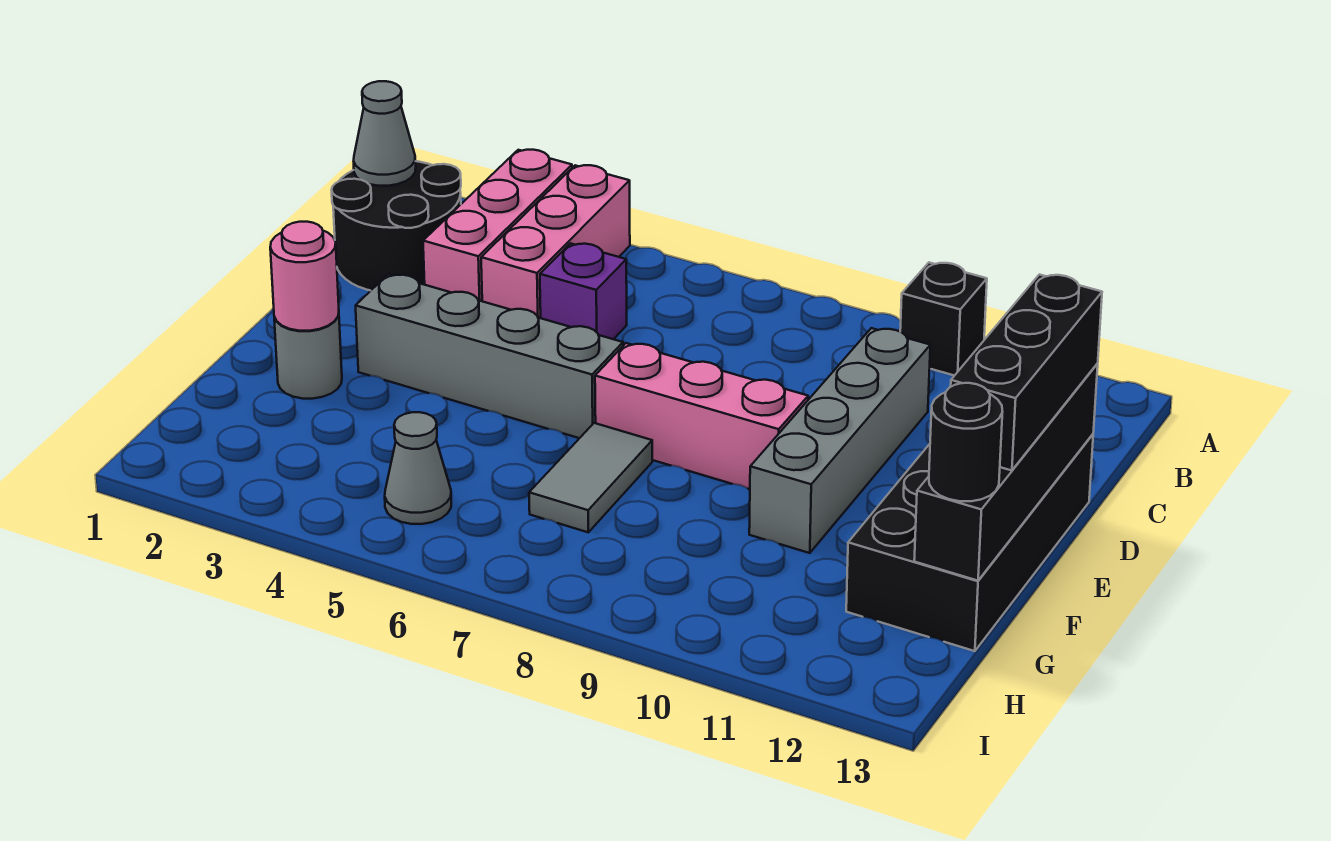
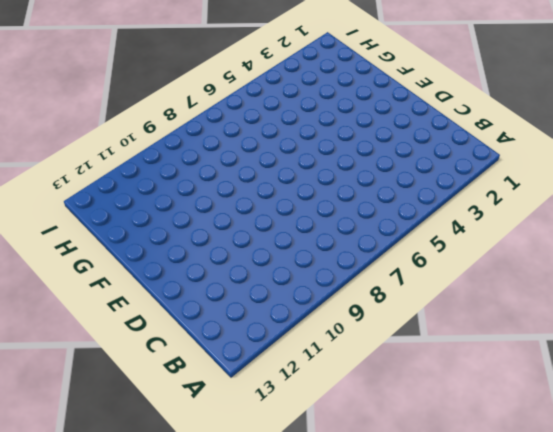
none -> pink brick A3:C3 level 1
none -> pink brick A4:C4 level 1
none -> black brick A10 level 1

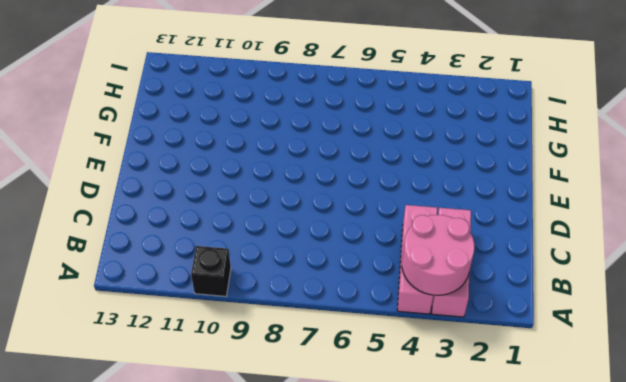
pink round brick A3:B4 level 2 -> none
none -> black round brick B1:C2 level 1
none -> purple brick C5 level 1
none -> grey brick C10:F10 level 1

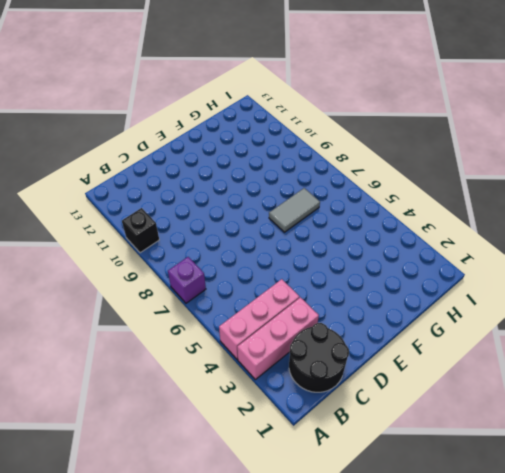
purple brick A7 level 1 -> purple brick C5 level 1
none -> grey brick C10:F10 level 1
none -> black brick D12:G13 level 1
none -> grey brick E3:E6 level 1

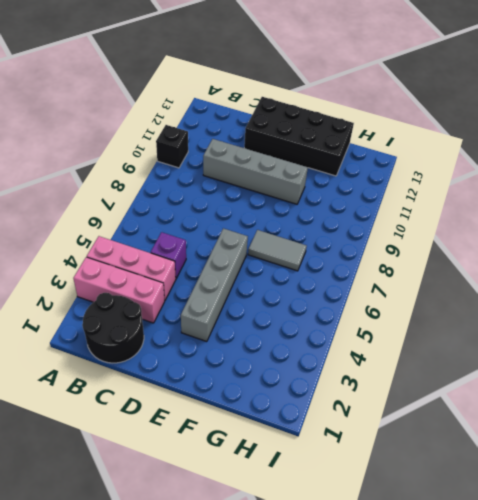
none -> pink brick E7:E9 level 1
none -> grey round brick F2 level 1
none -> grey cone H5 level 1

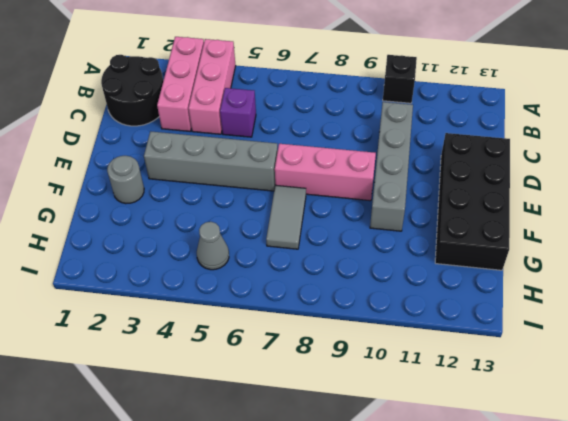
none -> grey cone B1 level 2
none -> black brick D13:G13 level 2
none -> pink round brick F2 level 2

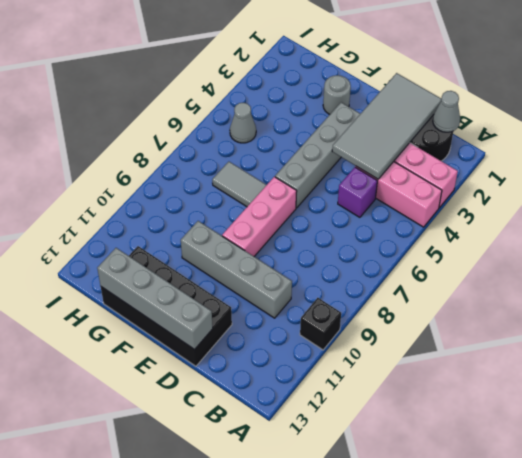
grey tile C1:D4 level 2 -> none
grey brick D13:G13 level 2 -> black brick D13:G13 level 2
none -> pink round brick F2 level 2
none -> black brick D13:F13 level 3
none -> black round brick G13 level 3

